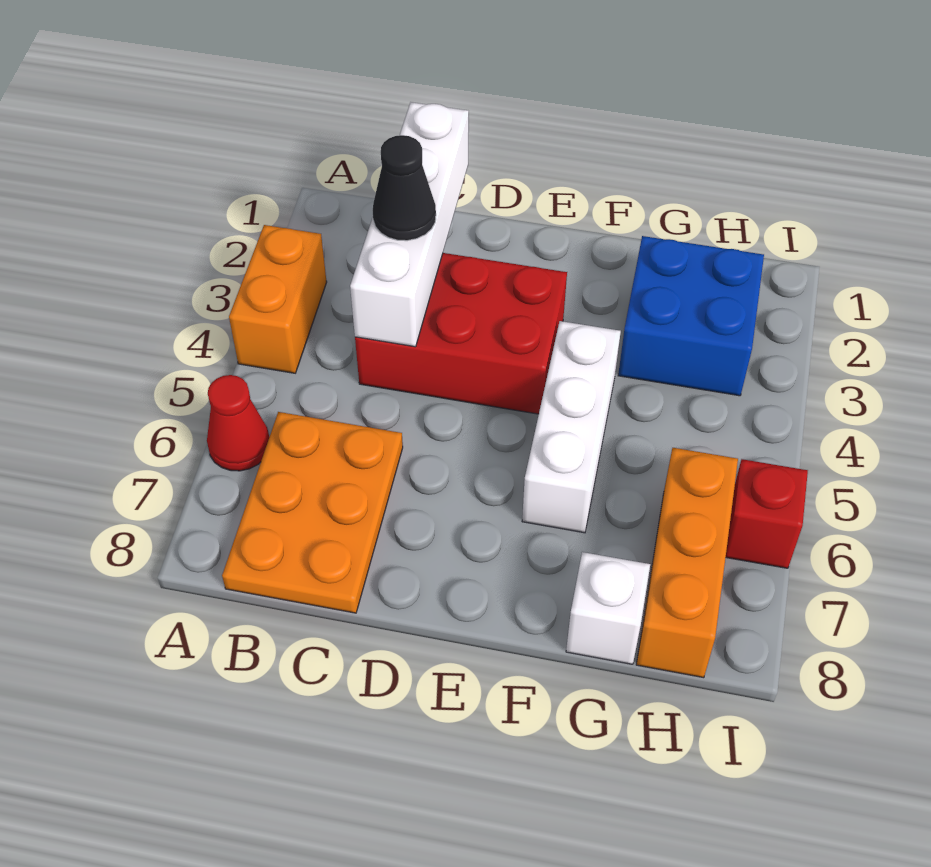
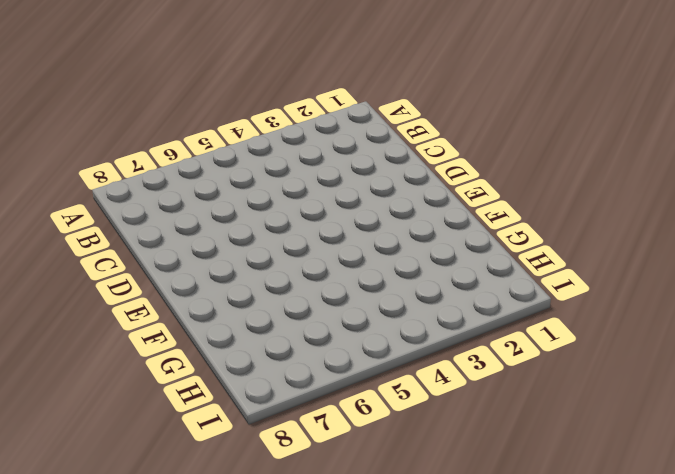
none -> orange brick A3:A4 level 1
none -> red cone A6 level 1

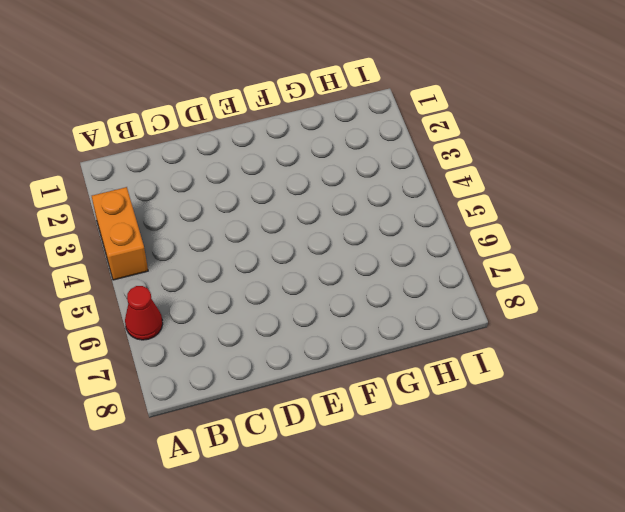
none -> orange plate B6:C8 level 1
none -> red brick C3:E4 level 1

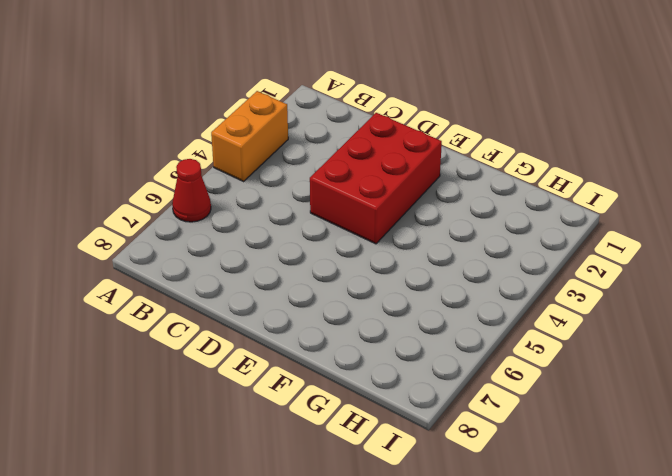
red brick D2:E4 level 1 -> red brick C3:E4 level 1
none -> orange plate B6:C8 level 1
none -> white brick F4:F6 level 1

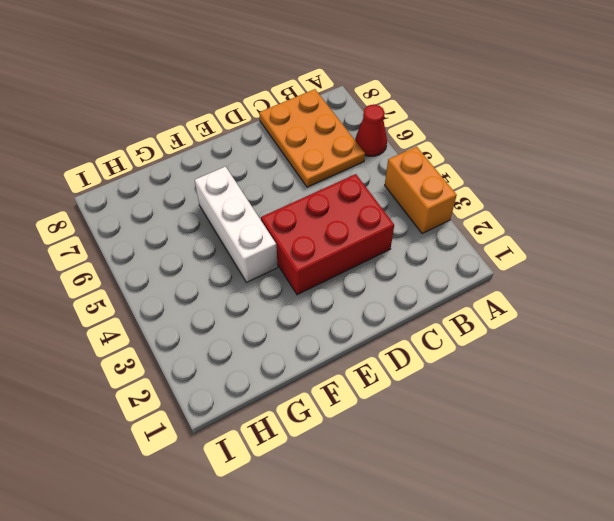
none -> blue brick G2:H3 level 1
none -> white brick G8 level 1

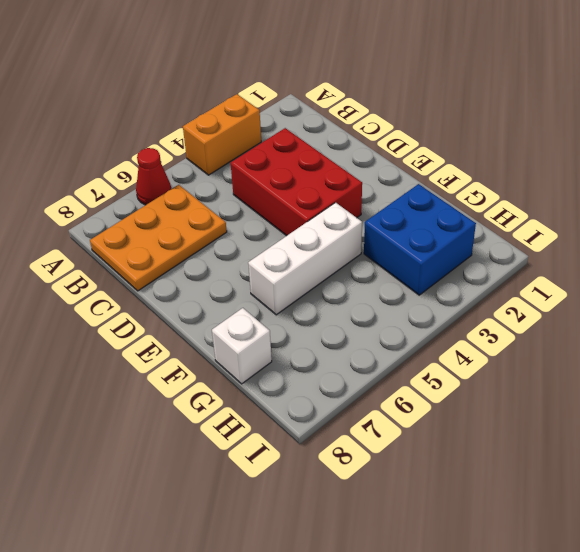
none -> orange brick H6:H8 level 1
none -> red brick I6 level 1

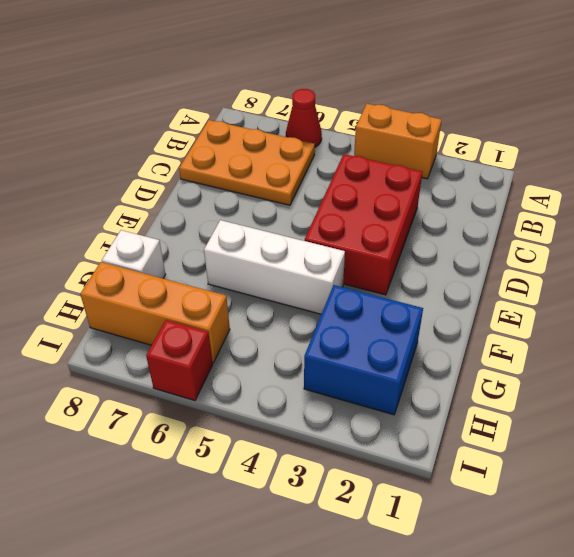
none -> white brick C1:C4 level 2
none -> black cone C3 level 3

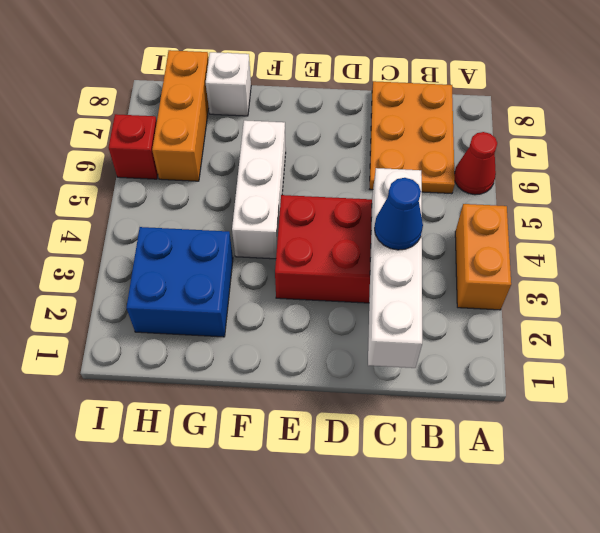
blue cone C3 level 3 -> black cone C3 level 3

